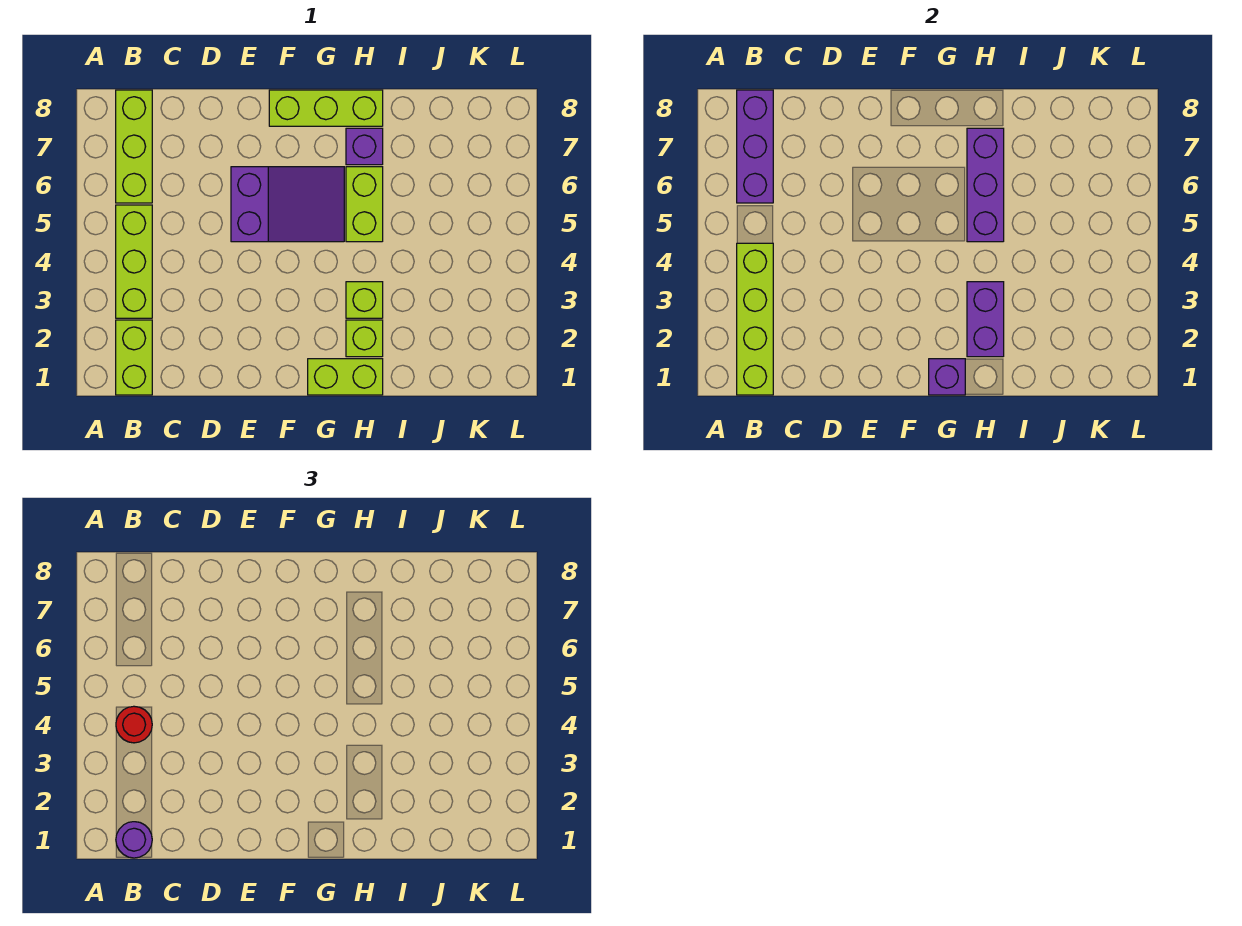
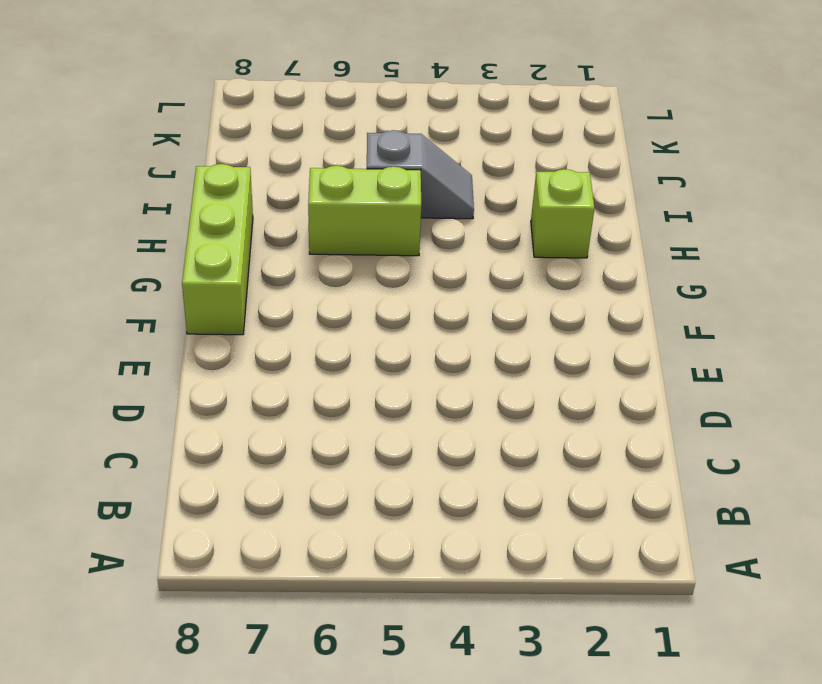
grey slope I4:I5 level 1 top 5 -> none
none -> lime brick B1:B2 level 1
none -> lime brick B3:B5 level 1
none -> lime brick B6:B8 level 1

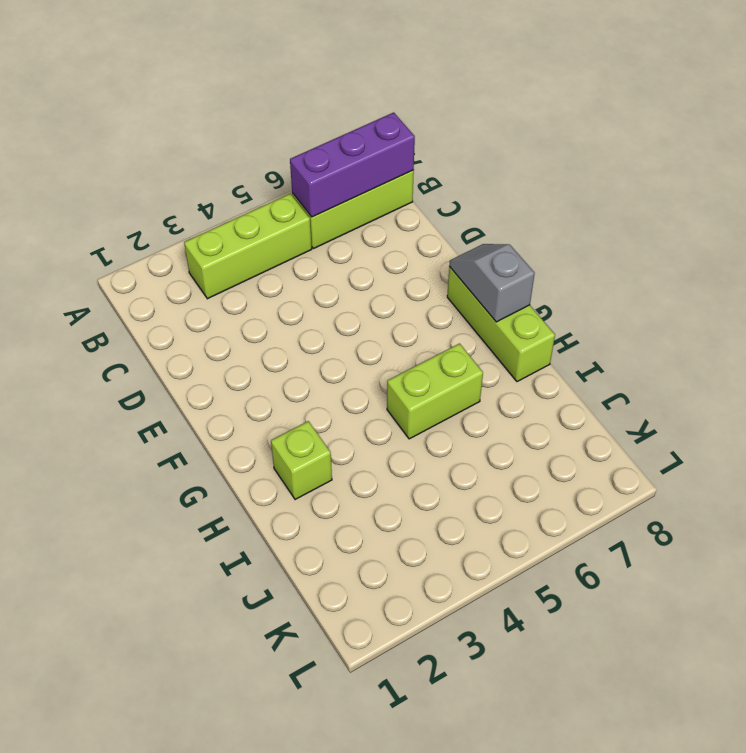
grey slope F8:G8 level 2 top G -> none
none -> lime brick B1:B2 level 1
none -> purple slope E5:G6 level 1 top E
none -> lime brick G1:H1 level 1

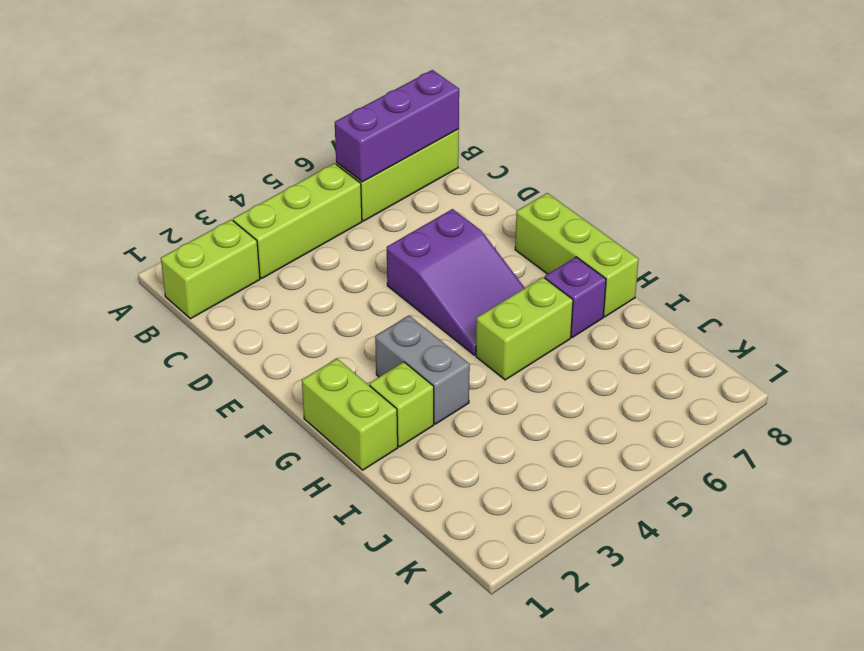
grey brick G3:H3 level 1 -> lime brick H3 level 1
none -> lime brick B1:B4 level 2
none -> purple brick G1 level 2
none -> purple brick H2:H3 level 2

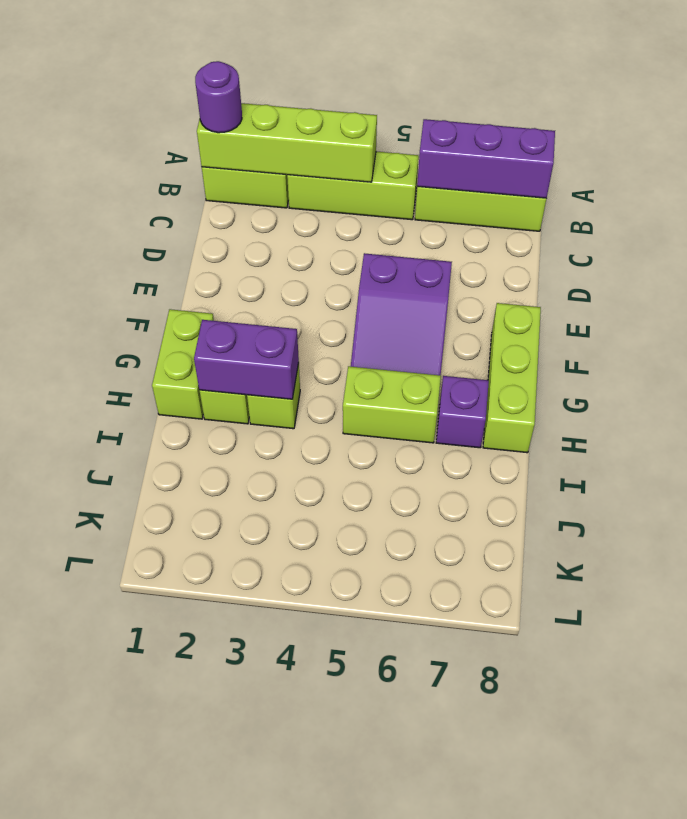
none -> purple brick G1 level 2
none -> purple brick H5:H7 level 2
none -> red round brick B4 level 3

